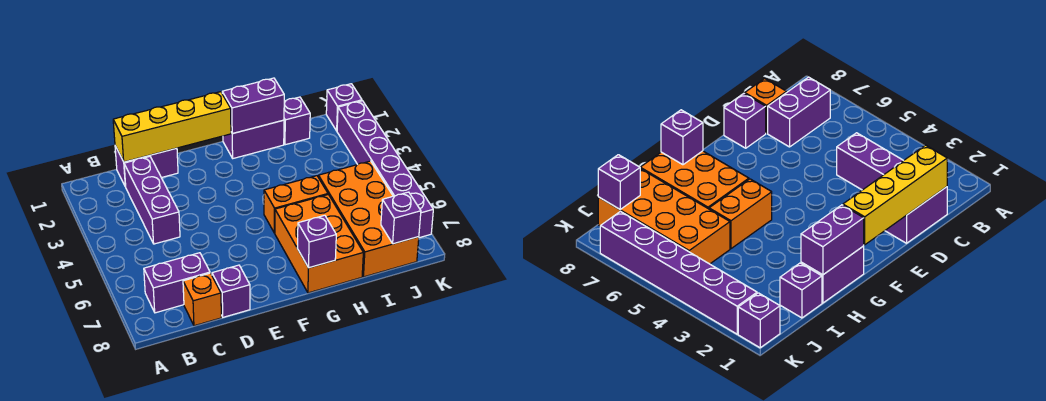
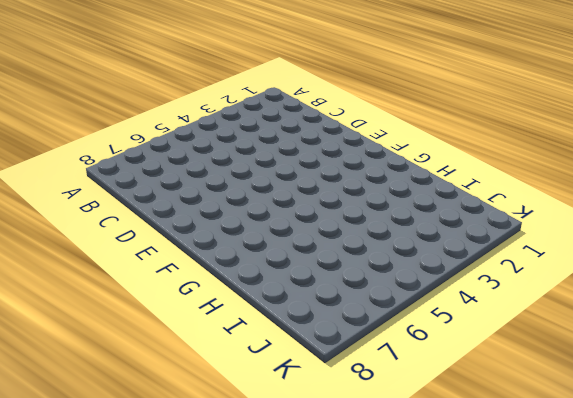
none -> purple brick B7:C7 level 1
none -> purple brick C1:D1 level 1
none -> purple brick C2:C4 level 1

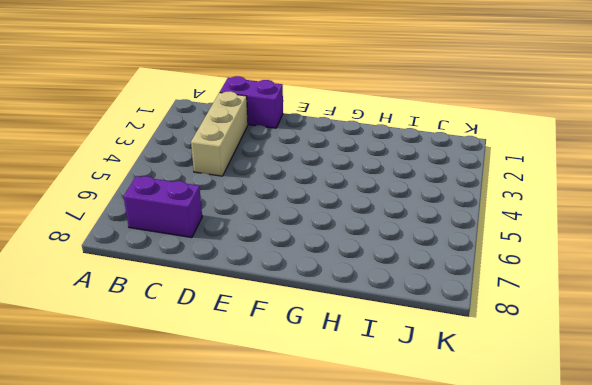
tan brick C2:C4 level 1 -> purple brick C2:C4 level 1
none -> orange brick C8 level 1
none -> purple brick D8 level 1
none -> purple brick G1:H1 level 1

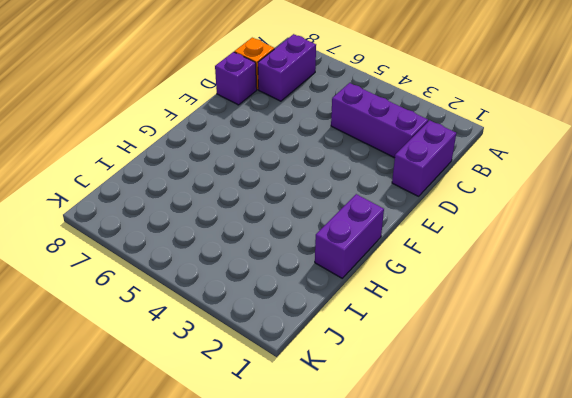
none -> orange brick G5:H5 level 1
none -> orange brick G6:H8 level 1
none -> purple brick I1 level 1

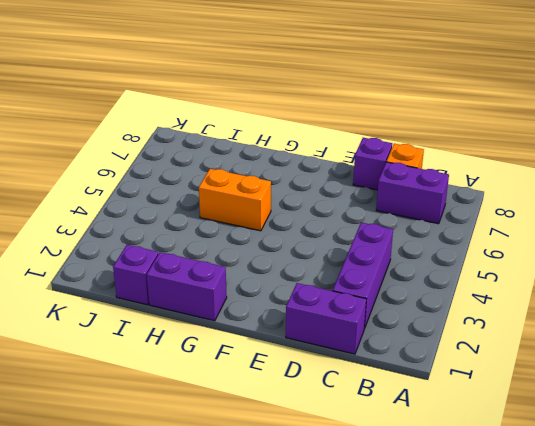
none -> orange brick G6:H8 level 1
none -> orange brick I5:J8 level 1
none -> purple brick K1 level 1

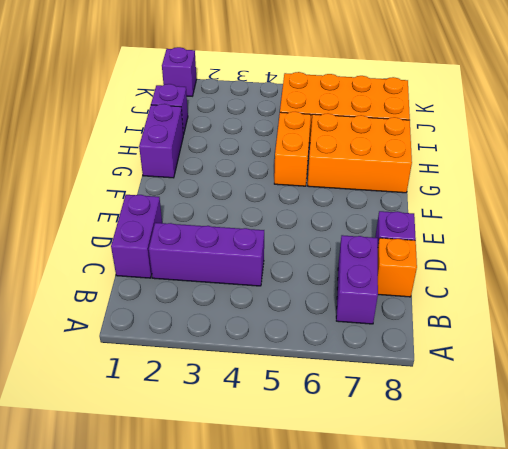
none -> purple brick K2:K7 level 1
none -> yellow brick C1:F1 level 2
none -> purple brick G1:H1 level 2

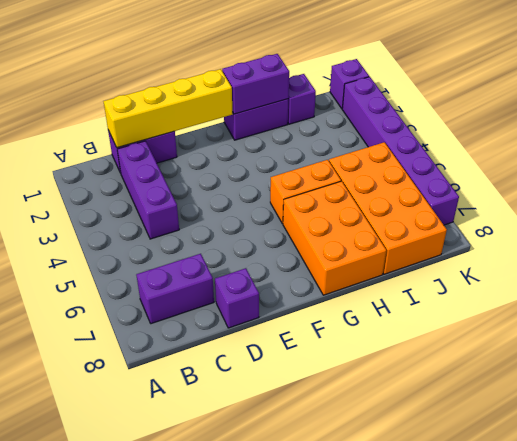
none -> orange brick C8 level 1
none -> purple brick G8 level 2
none -> purple brick J8 level 2

